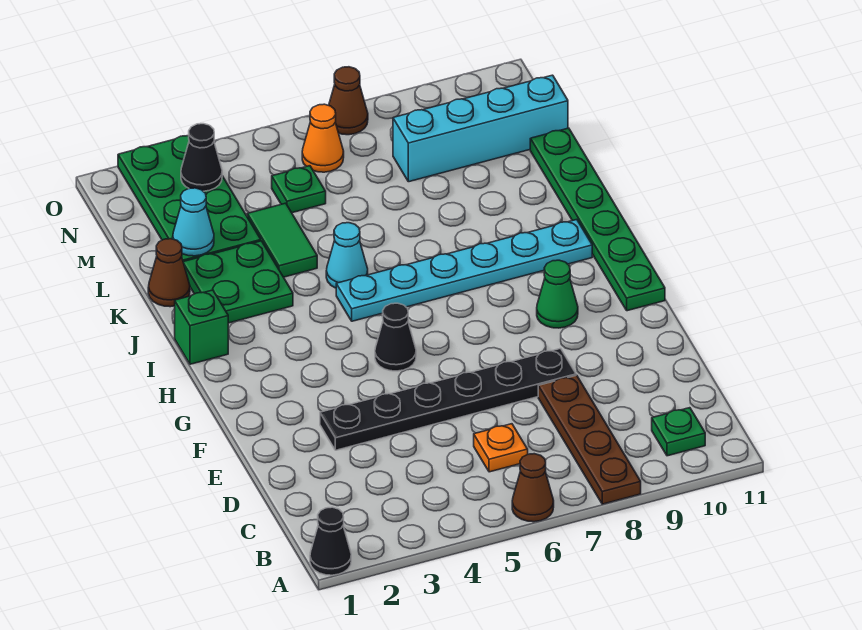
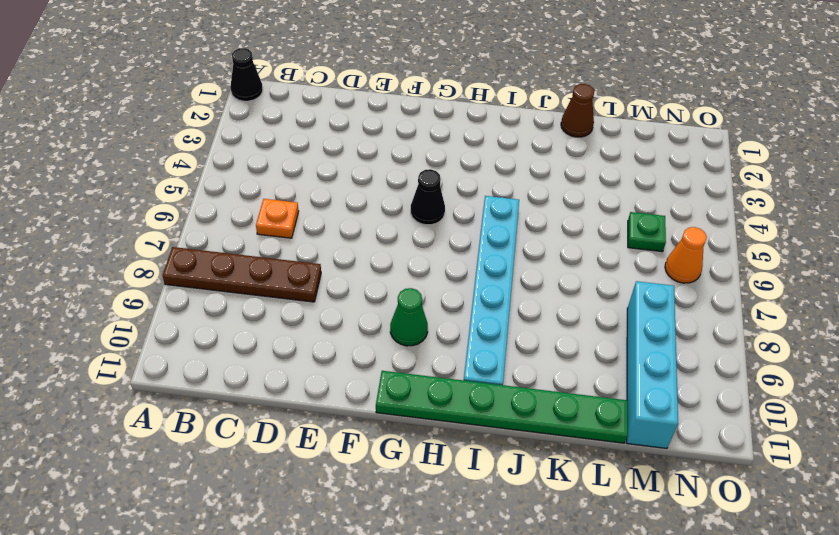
none -> brown cone A6 level 1
none -> green plate B10 level 1
none -> black plate E3:E8 level 1

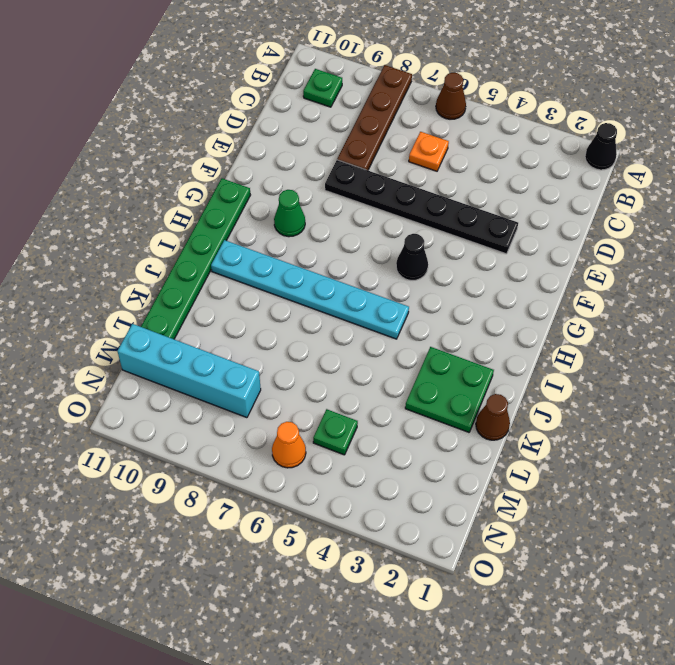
none -> green brick I1 level 1
none -> cyan cone J5 level 1
none -> green tile K4:L4 level 1

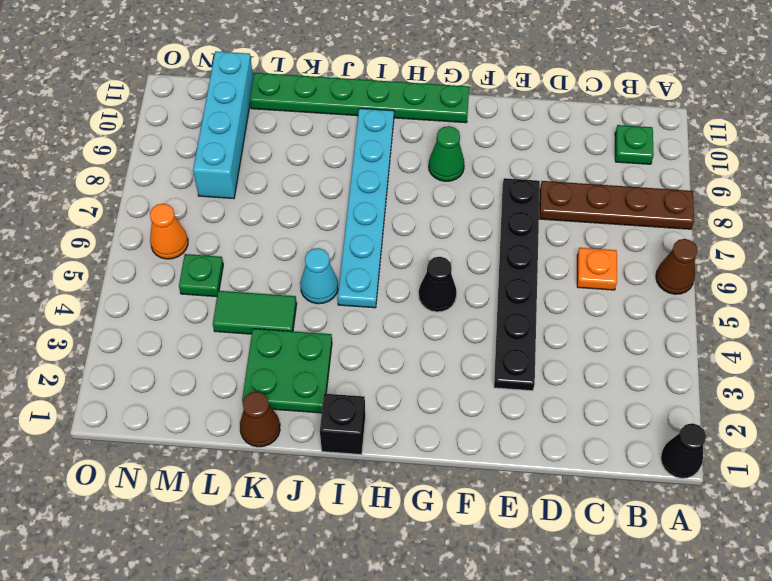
black brick I1 level 1 -> green brick I1 level 1
none -> green plate L2:O3 level 1
none -> brown cone O7 level 1
none -> cyan cone L2 level 2

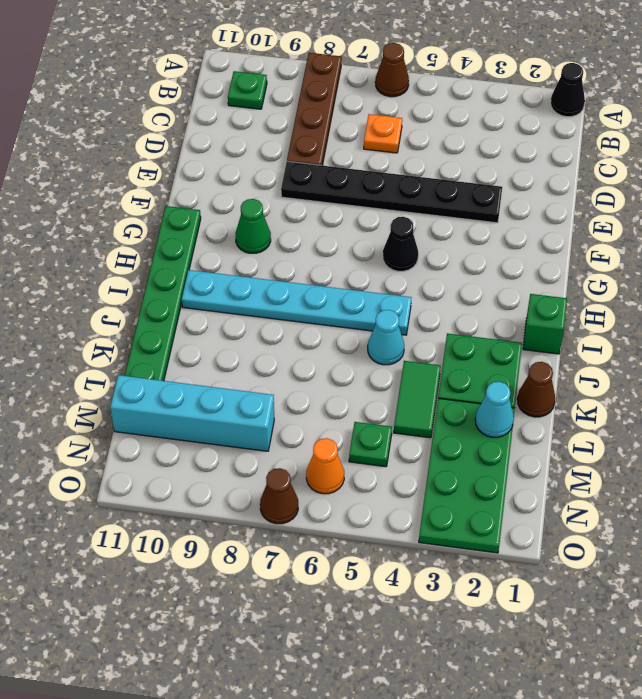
none -> black cone N3 level 2

